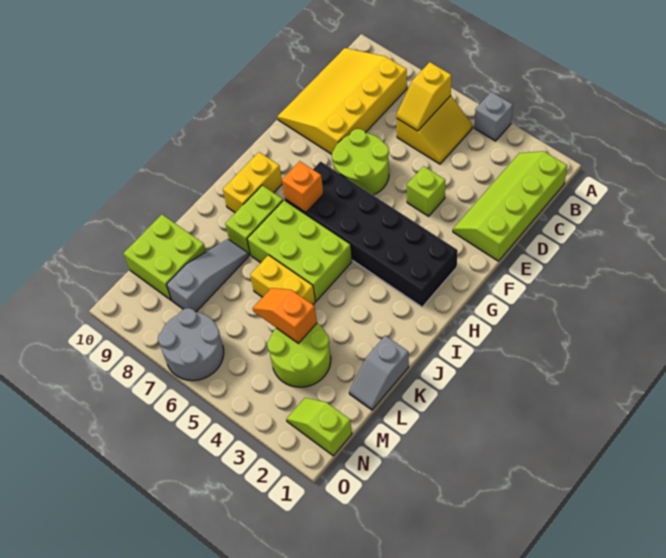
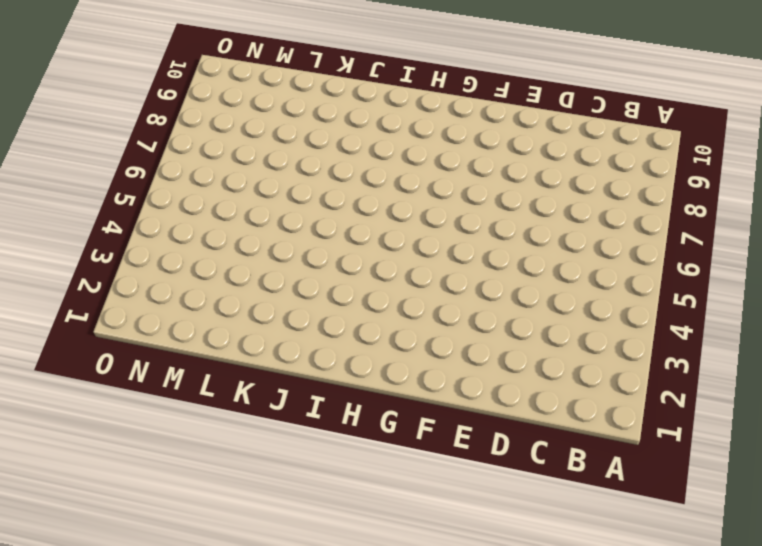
none -> grey brick A4 level 1
none -> lime slope B1:E2 level 1 top 1
none -> yellow slope B5:C6 level 1 top 6

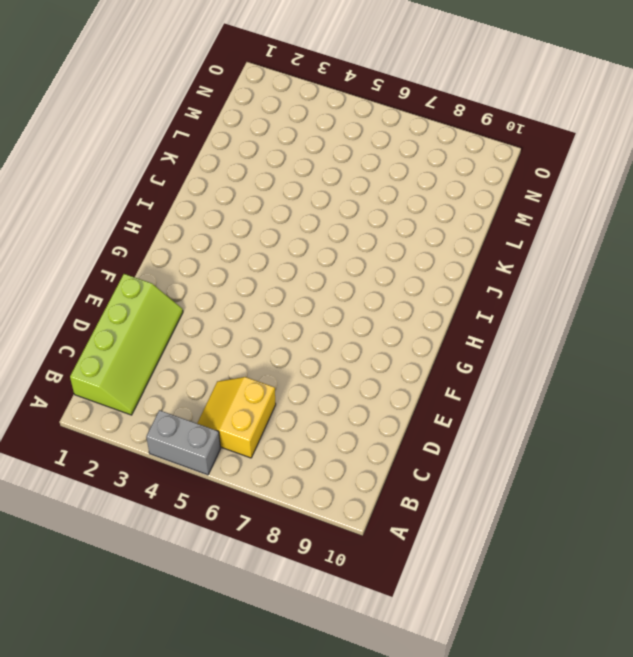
grey brick A4:A5 level 1 -> grey brick A4 level 1
none -> yellow slope B8:E10 level 1 top 8
none -> lime brick E4 level 1
none -> lime round brick E6:F7 level 1

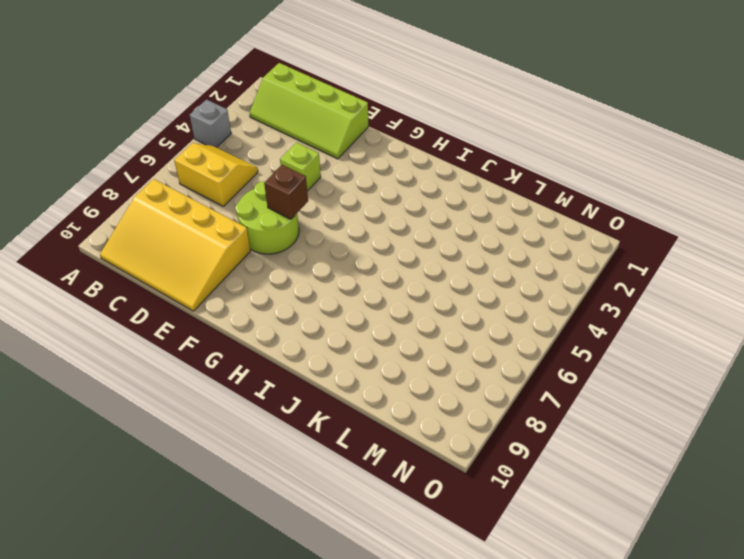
brown brick F6 level 2 -> none
none -> black brick G2:H7 level 1
none -> yellow brick H9:I9 level 1
none -> lime brick I5:J7 level 1

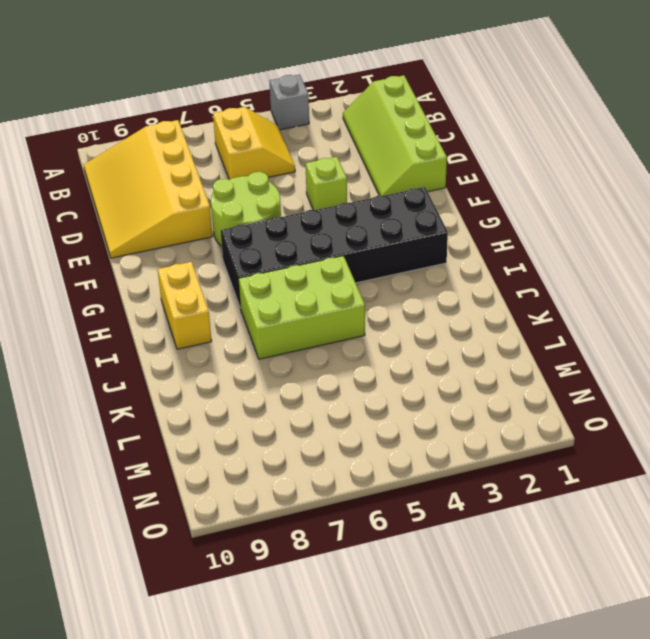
none -> lime brick I8:J8 level 1
none -> grey slope K1:L1 level 1 top K
none -> yellow brick K5:K6 level 1

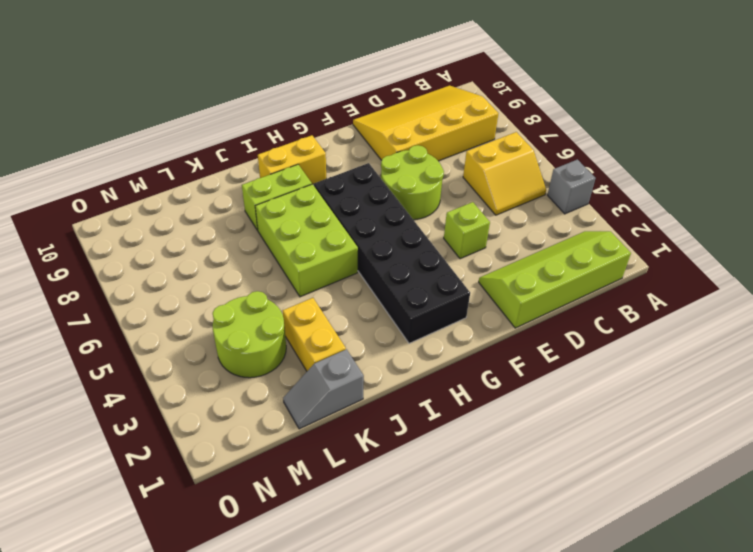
yellow brick K2:K3 level 1 -> yellow brick K5:K6 level 1
none -> grey slope K8:M8 level 1 top M
none -> lime brick L9:M10 level 1
none -> lime slope N1:N2 level 1 top 1

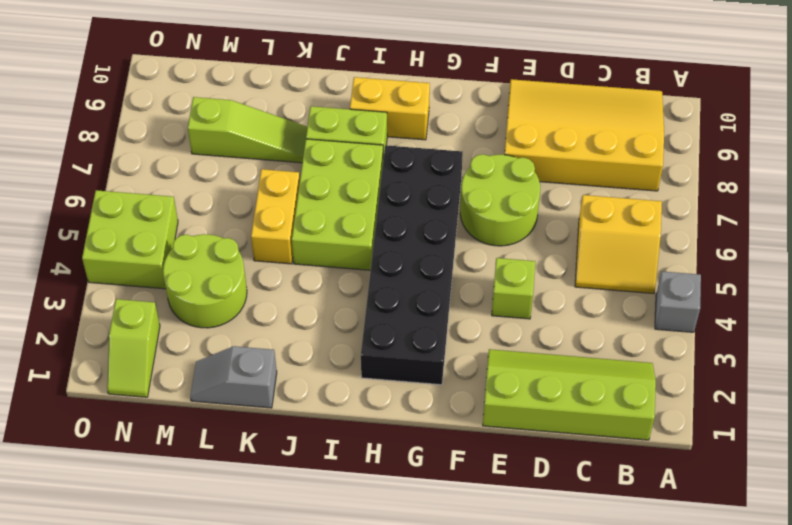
lime slope K8:M8 level 1 top M -> grey slope K8:M8 level 1 top M
lime slope N1:N2 level 1 top 2 -> lime slope N1:N2 level 1 top 1
lime brick N4:O5 level 1 -> lime brick L9:M10 level 1
none -> grey round brick N6:O7 level 1
none -> yellow slope B6:C6 level 2 top B
none -> orange brick H7 level 2

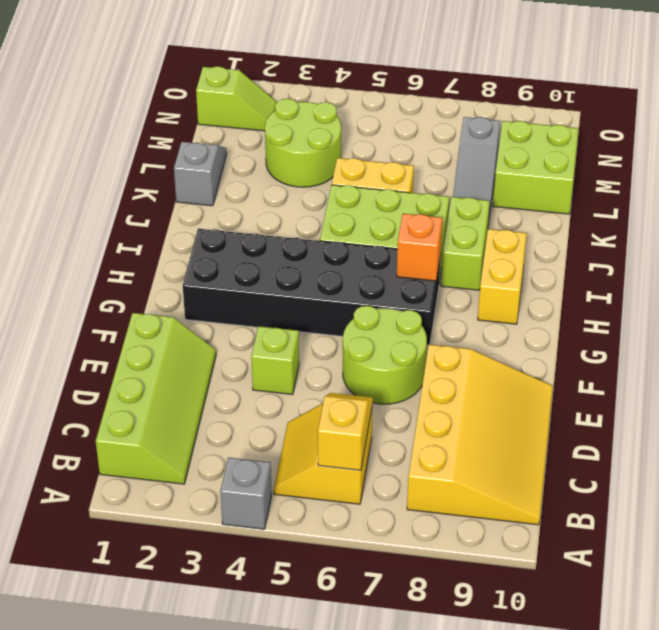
none -> grey round brick N6:O7 level 1
none -> orange slope L4:L5 level 2 top 4

